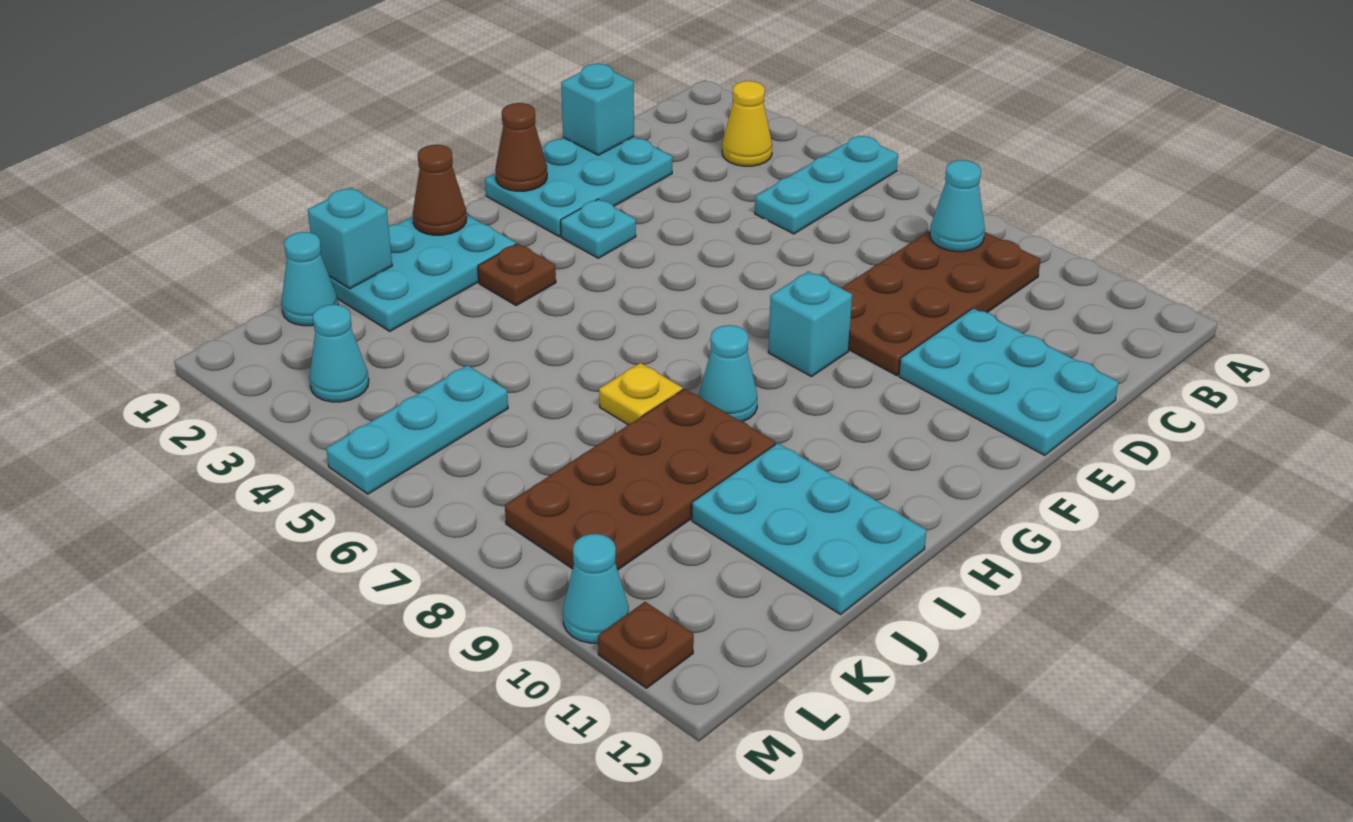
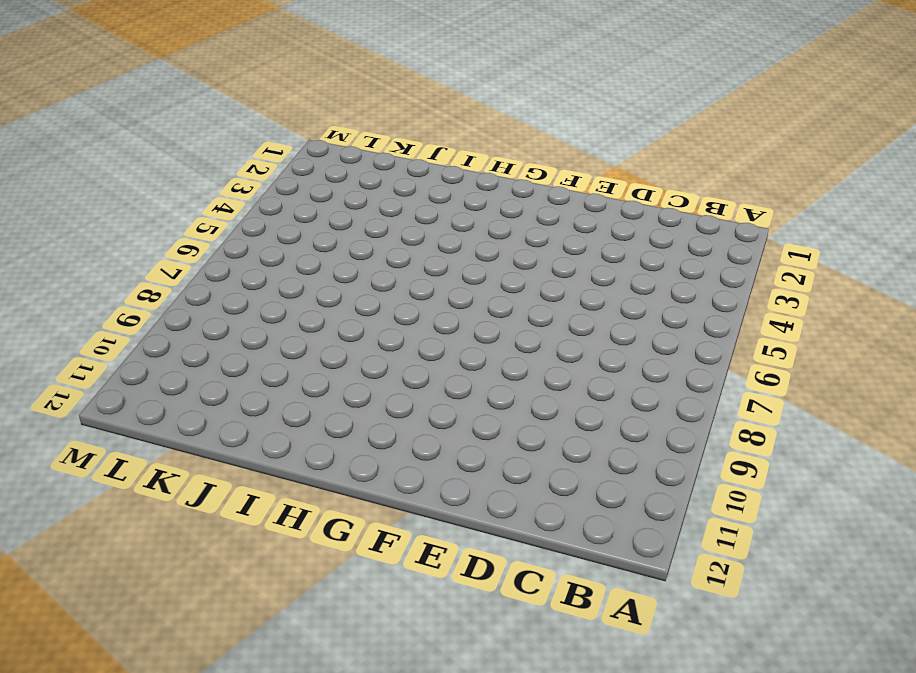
none -> cyan plate A5:C5 level 1
none -> yellow cone B3 level 1
none -> brown plate B8:E9 level 1

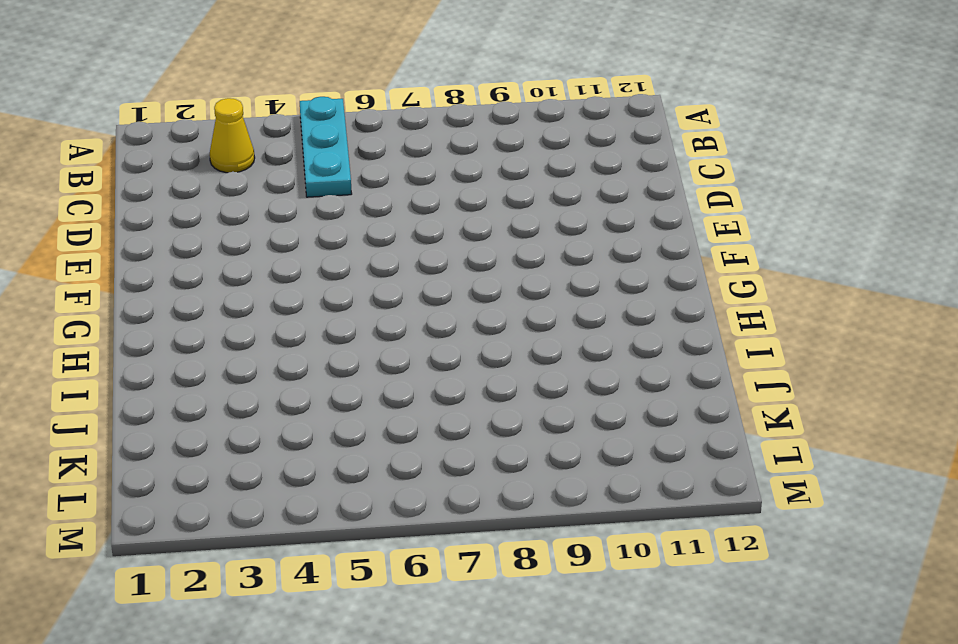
none -> brown plate B8:E9 level 1
none -> cyan plate D1:F2 level 1
none -> cyan plate D10:E12 level 1

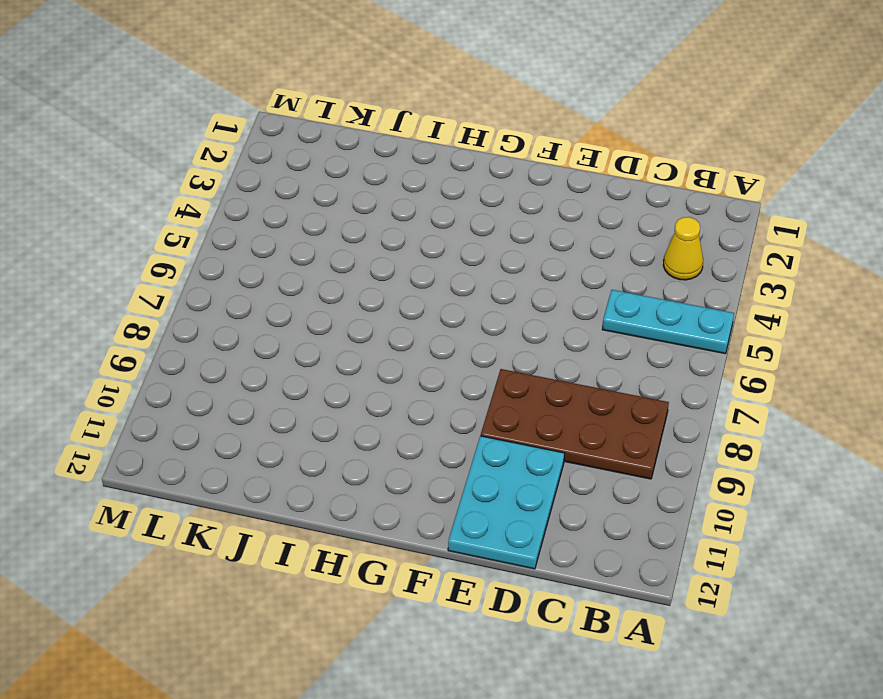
none -> cyan plate D1:F2 level 1
none -> cyan plate F3 level 1
none -> cyan brick F8 level 1

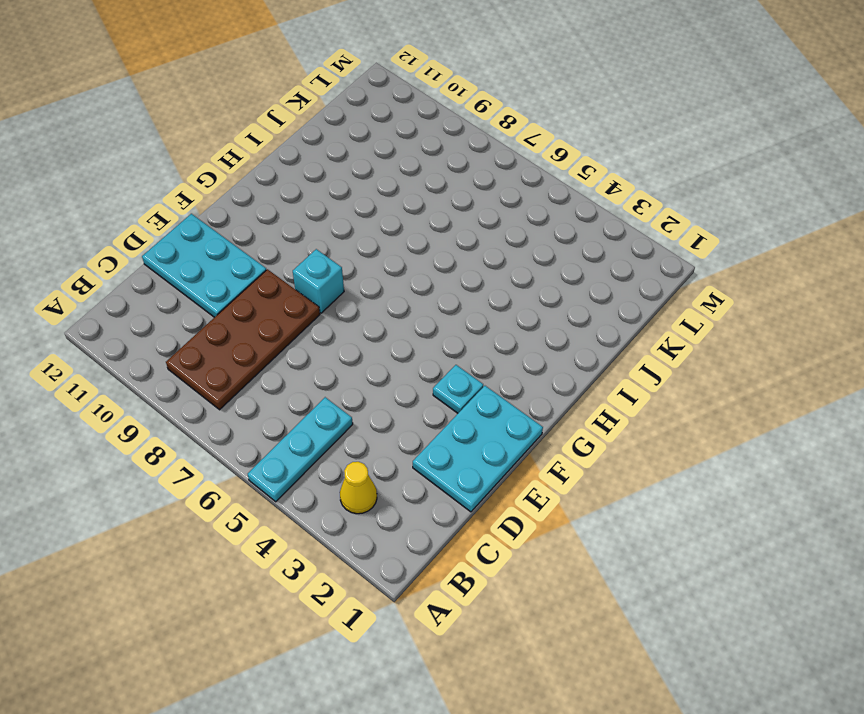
none -> cyan plate H1:J2 level 1
none -> brown plate H3 level 1
none -> cyan cone H8 level 1

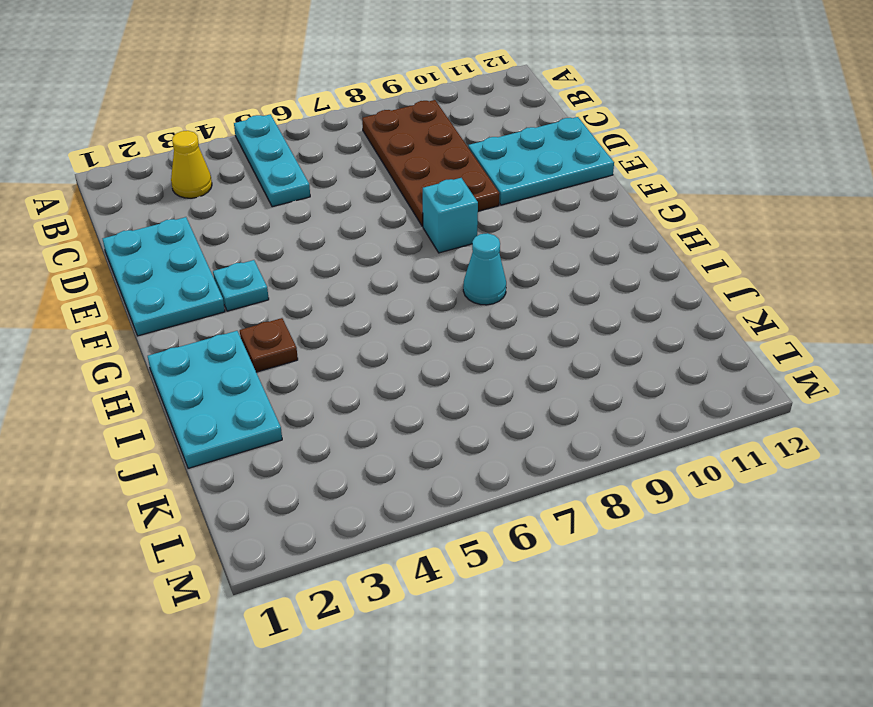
none -> yellow plate I7 level 1
none -> brown plate I8:L9 level 1
none -> cyan plate I10:J12 level 1

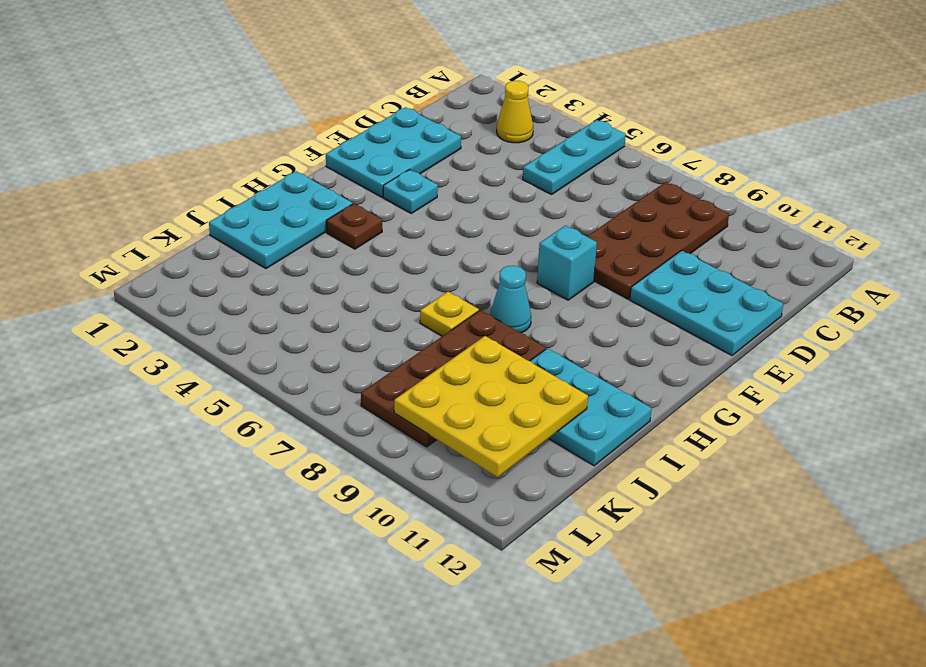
yellow plate J9:L11 level 2 -> none
none -> cyan cone K1 level 1
none -> cyan plate K5:M5 level 1
none -> cyan cone L3 level 1

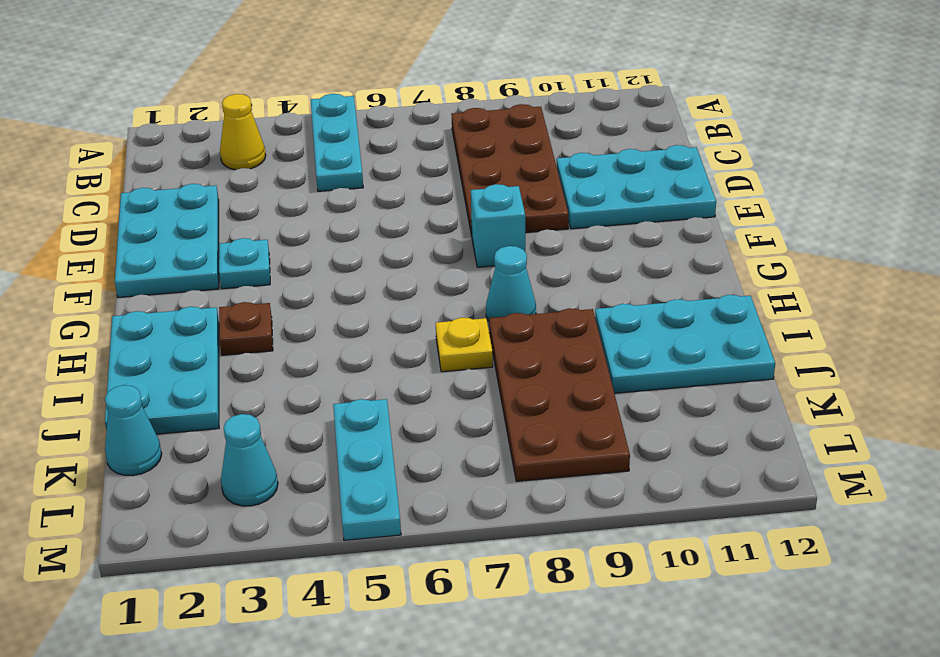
none -> cyan cone M10 level 1
none -> brown plate M11 level 1
none -> cyan cone B8 level 2

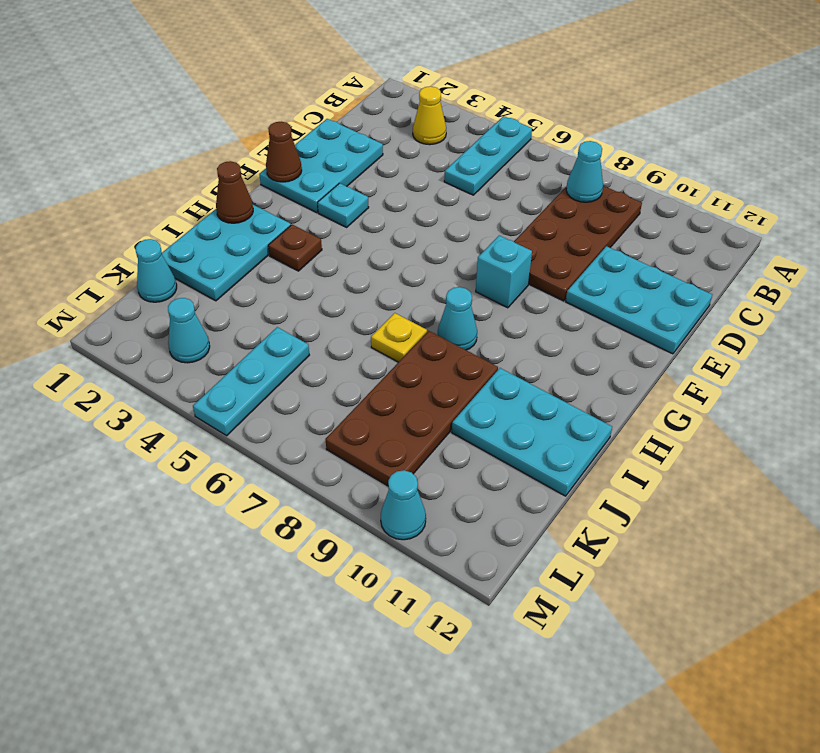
none -> brown plate M11 level 1
none -> cyan brick D1 level 2
none -> cyan brick J1 level 2

